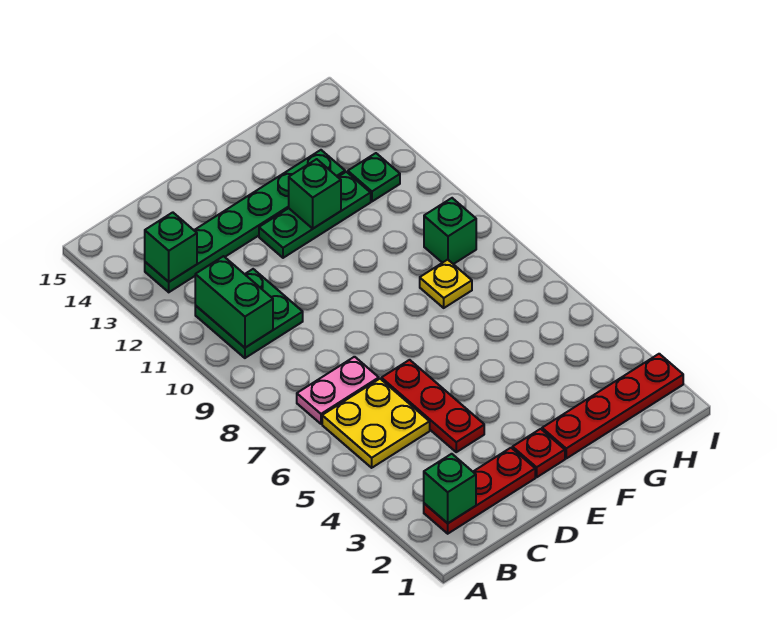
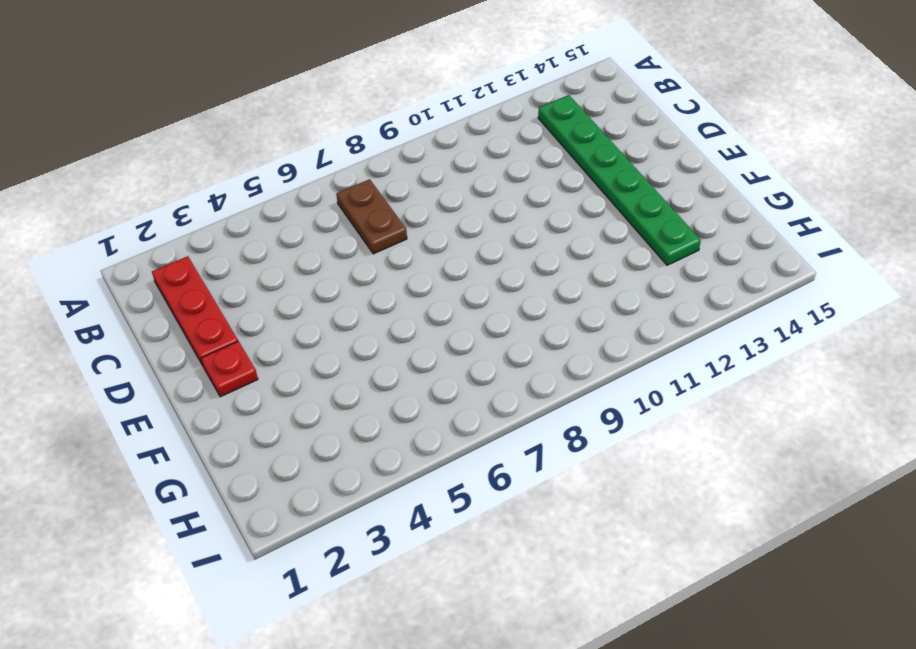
brown plate B7:C7 level 1 -> pink plate B7:C7 level 1
none -> yellow plate B5:C6 level 1
none -> green plate B10:C11 level 1
none -> red plate D4:D6 level 1

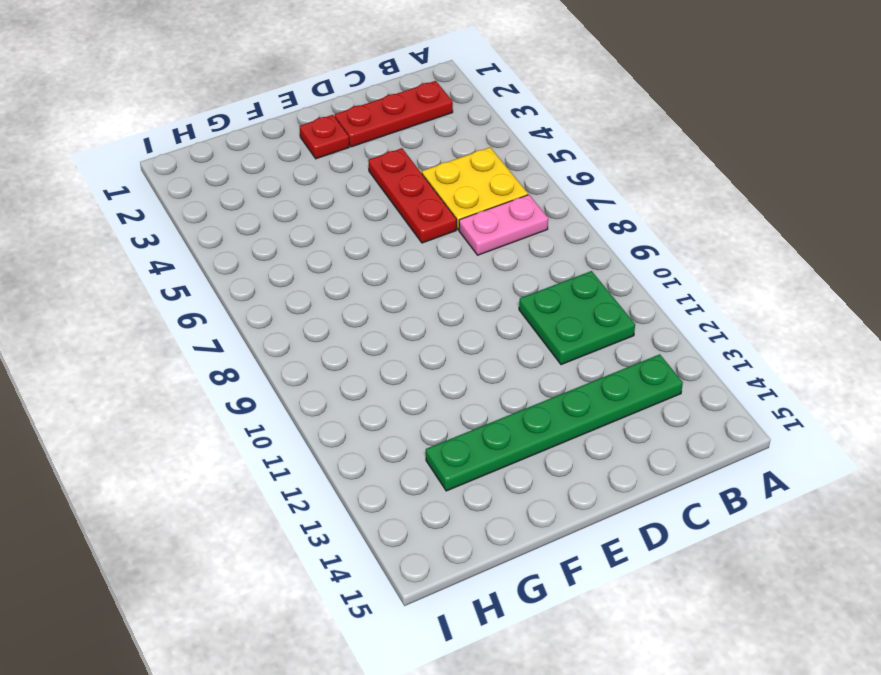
none -> green plate E12:G12 level 1
none -> red plate F2:I2 level 1
none -> yellow plate G8 level 1

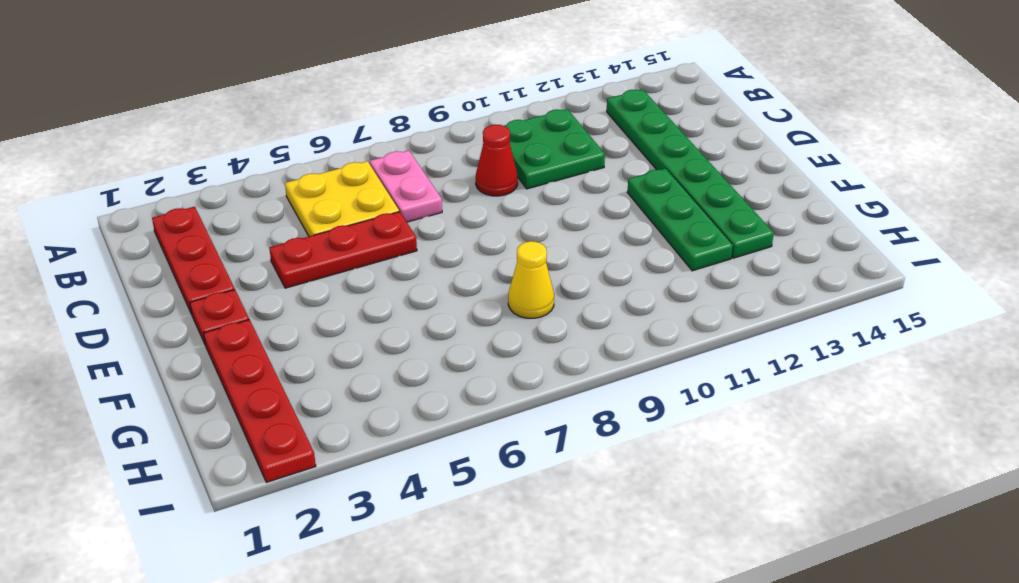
red cone C9 level 1 -> none
yellow cone G8 level 1 -> yellow plate G8 level 1
none -> green brick H9 level 1
none -> green plate H12 level 1
none -> green brick B2 level 2

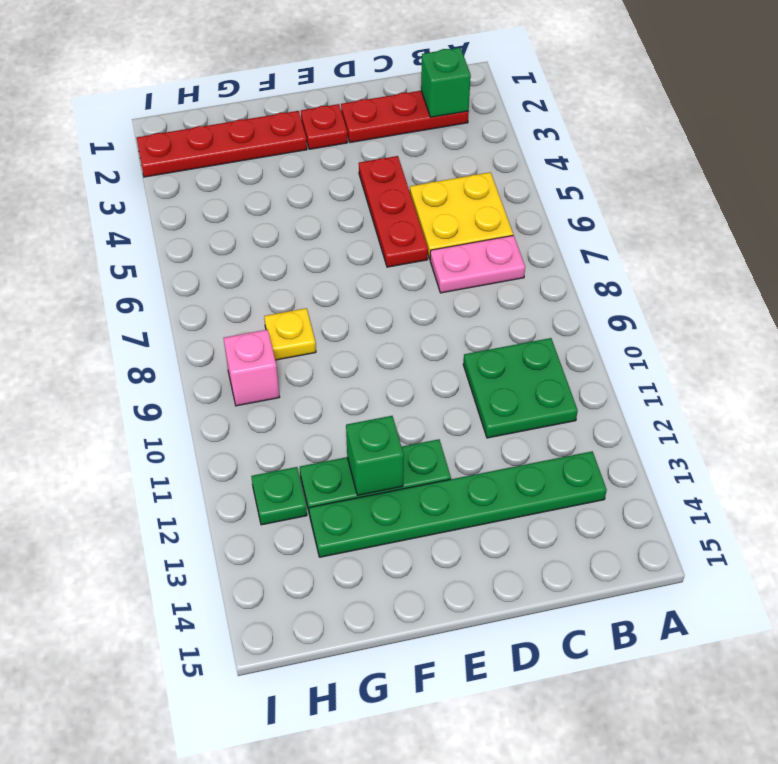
pink brick H9 level 1 -> green brick H9 level 1
none -> green brick B10:B11 level 2
none -> green brick B13 level 2

